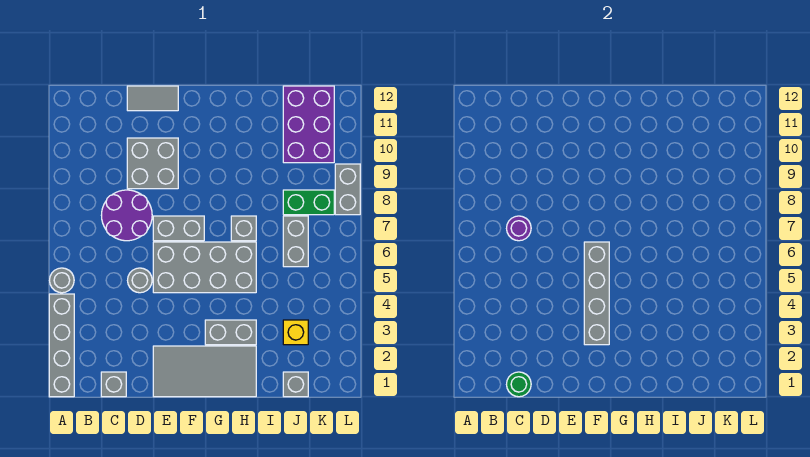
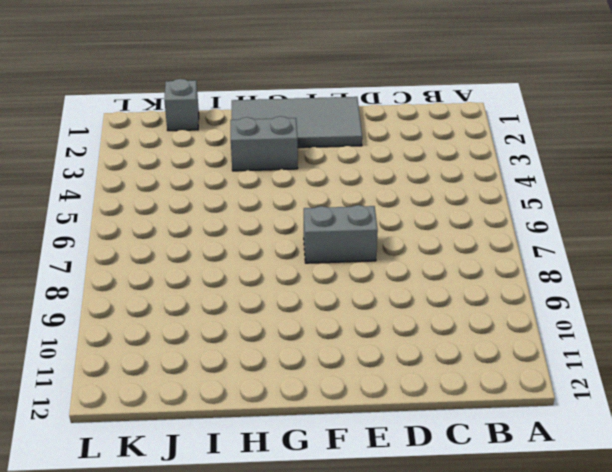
none -> grey brick A1:A4 level 1
none -> grey round brick A5 level 1
none -> grey brick C1 level 1

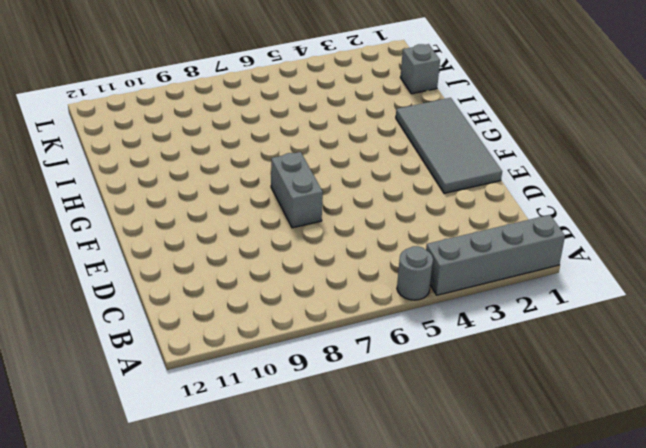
none -> grey brick C1 level 1
none -> purple round brick C7:D8 level 1
none -> grey round brick D5 level 1

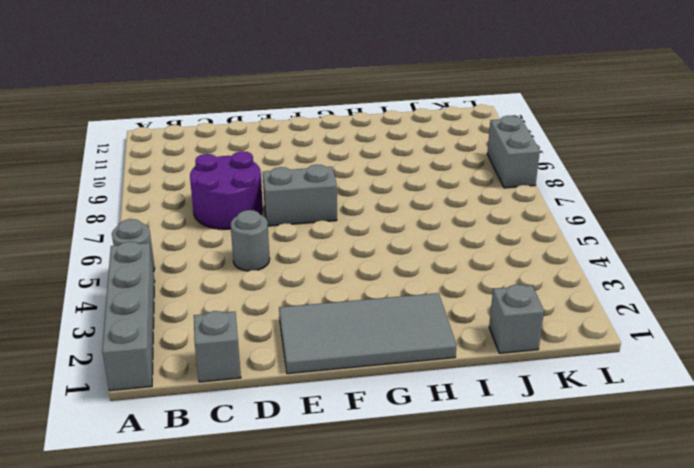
none -> grey brick D9:E10 level 1
none -> grey tile D12:E12 level 1
none -> grey brick E5:H6 level 1

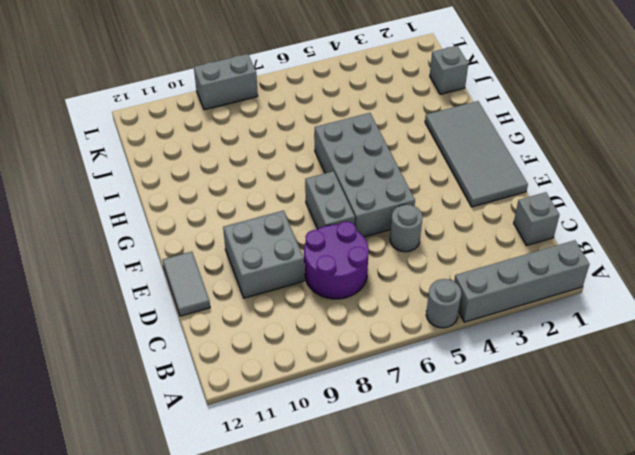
none -> grey brick G3:H3 level 1
none -> grey brick H7 level 1
none -> yellow brick J3 level 1

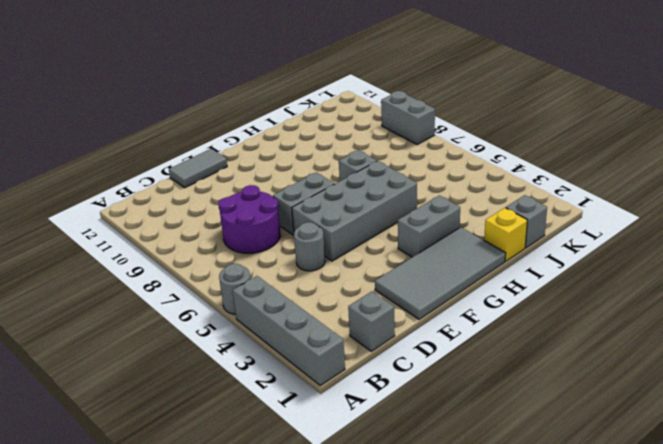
yellow brick I1 level 1 -> yellow brick J3 level 1
none -> grey brick D9:E10 level 1
none -> grey brick J6:J7 level 1
none -> green brick J8:K8 level 1

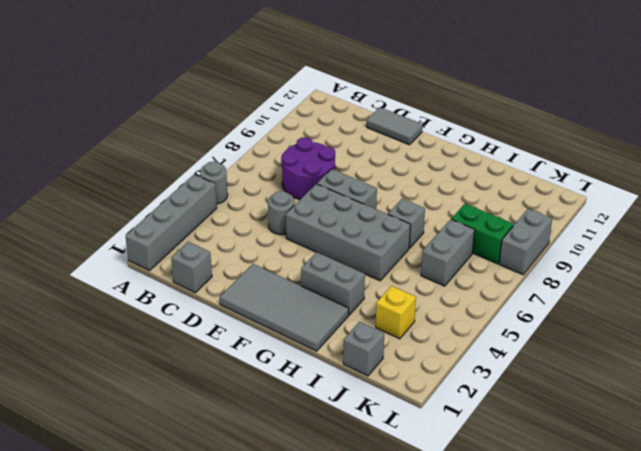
none -> grey brick D9:E10 level 1
none -> purple brick J10:K12 level 1
none -> green round brick C1 level 2

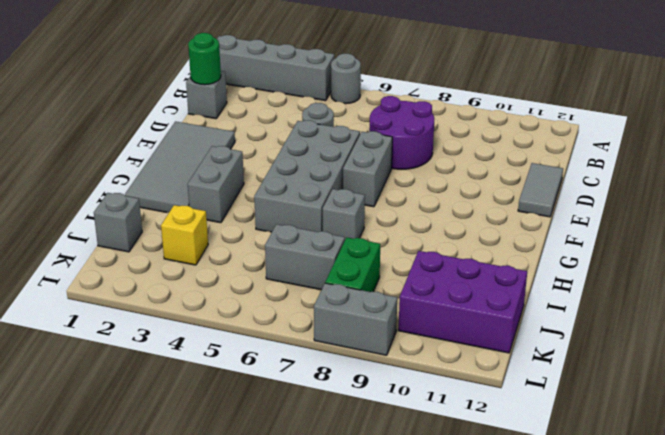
none -> grey brick D9:E10 level 1
none -> purple round brick C7 level 2
none -> grey brick F3:F6 level 2

